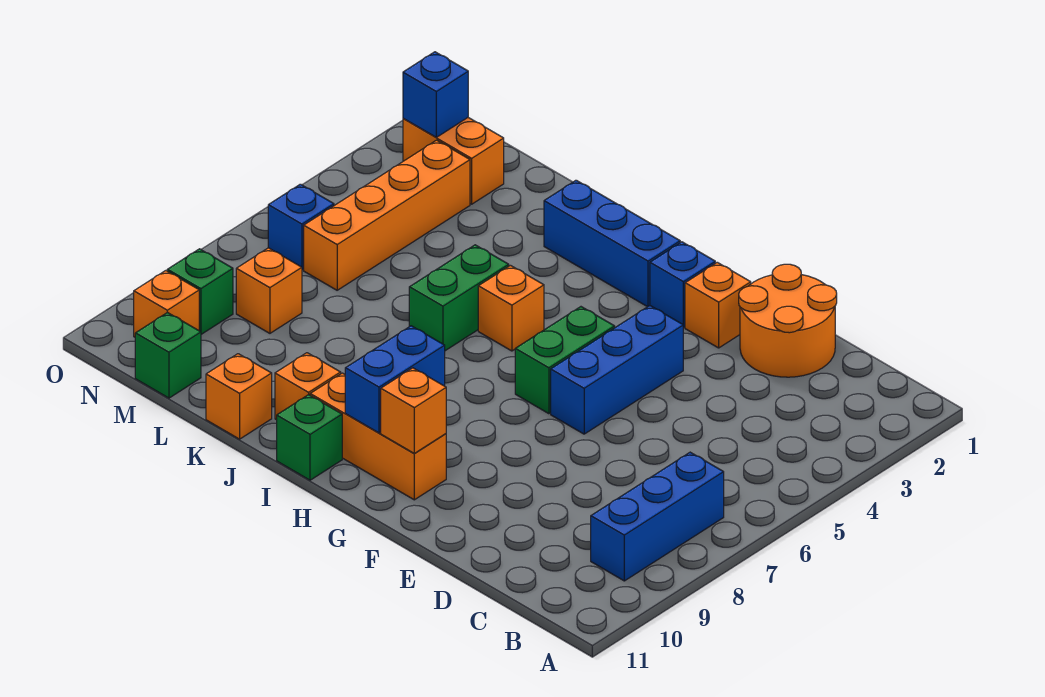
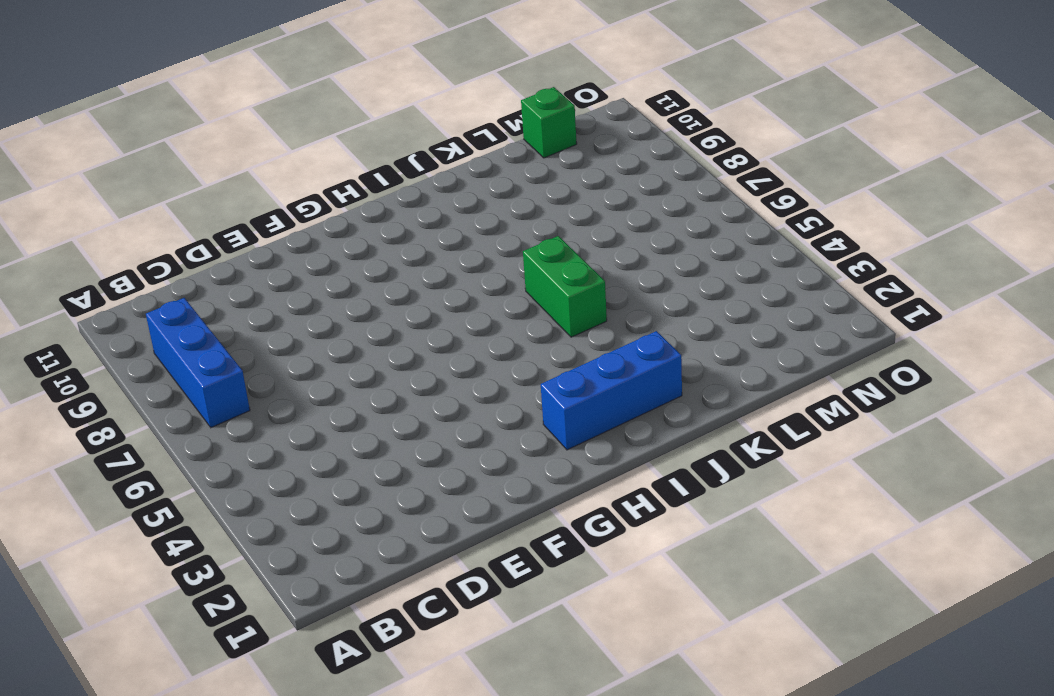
none -> orange round brick D1:E2 level 1
none -> orange brick F2 level 1
none -> blue brick F4:F6 level 1

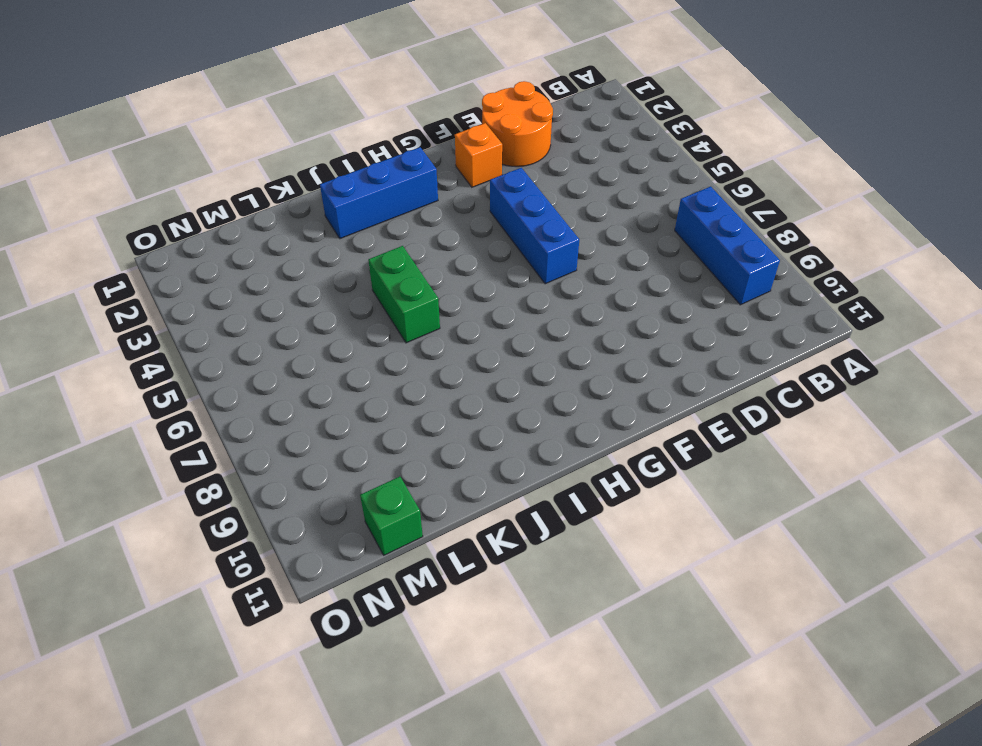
none -> blue brick G2 level 1
none -> green brick G5:G6 level 1
none -> orange brick G10:I10 level 1

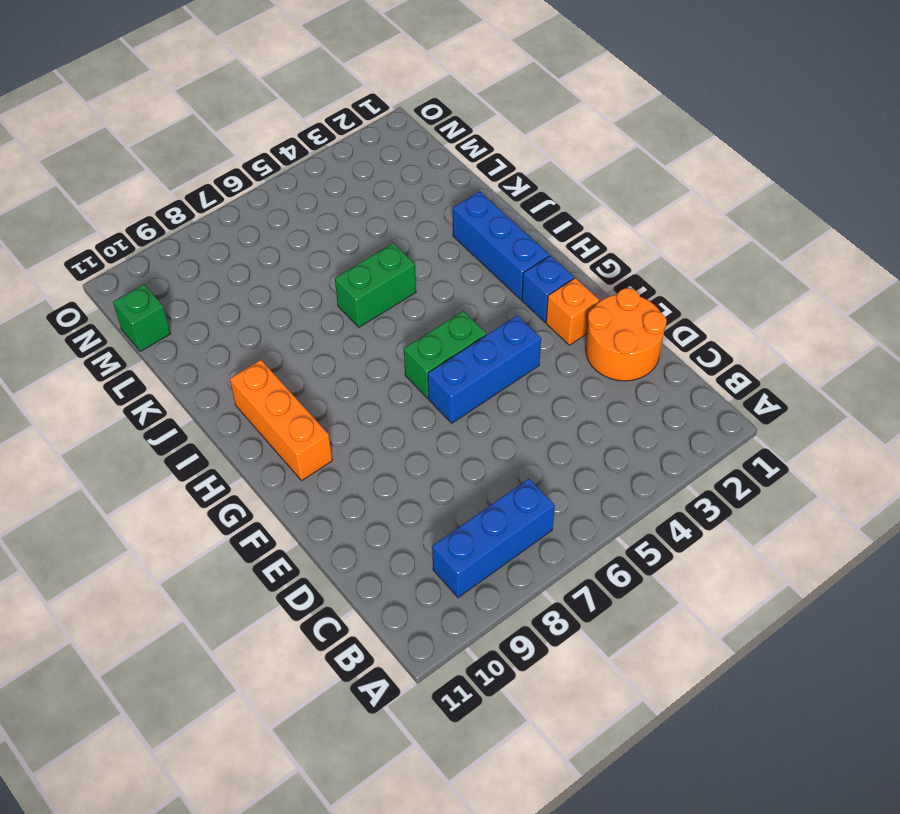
none -> orange brick I5 level 1
none -> green brick I11 level 1
none -> orange brick J10 level 1

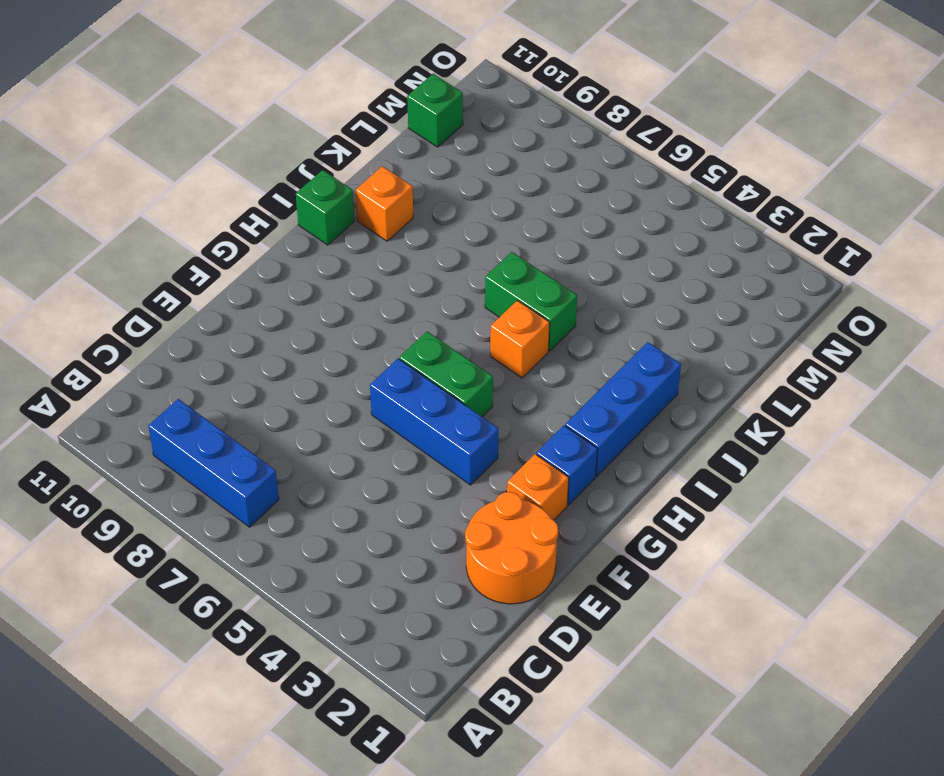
none -> orange brick G10:I10 level 1
none -> orange brick K11 level 1
none -> orange brick M2:N2 level 1

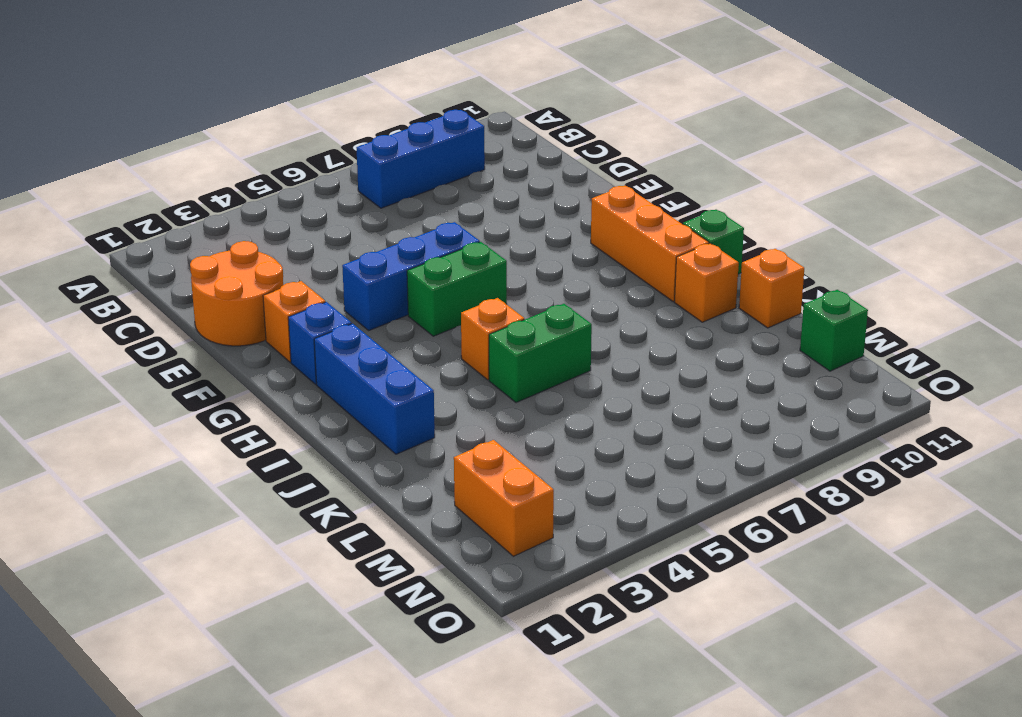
none -> orange brick M3:M6 level 1
none -> orange brick M8 level 1
none -> blue brick N6 level 1

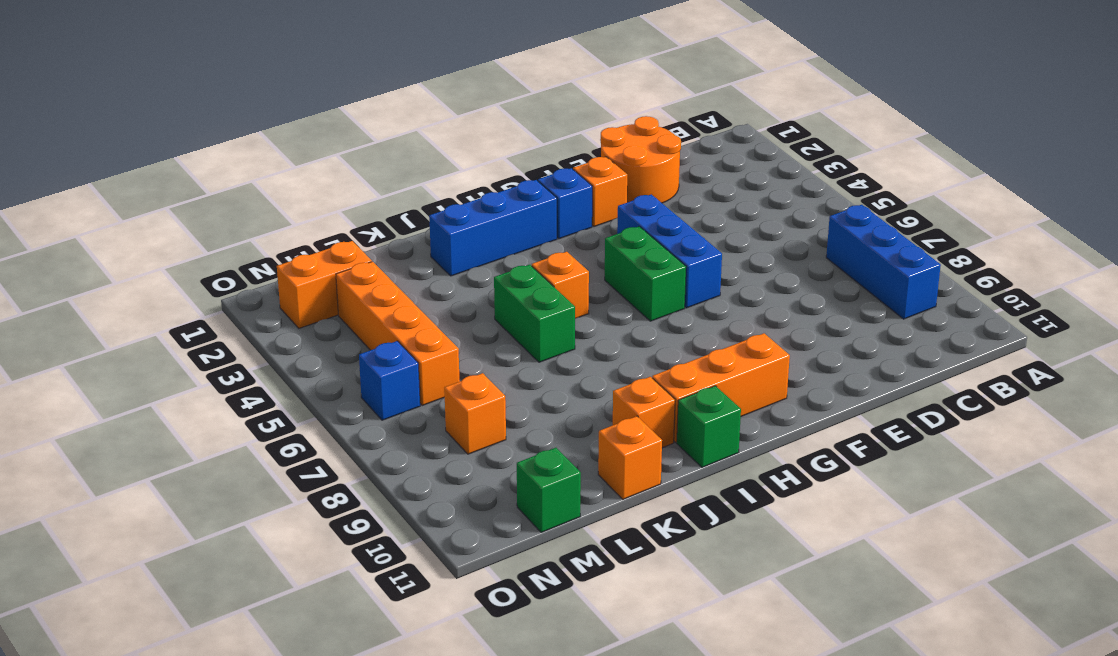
none -> green brick N9 level 1
none -> orange brick N10 level 1
none -> orange brick G10 level 2

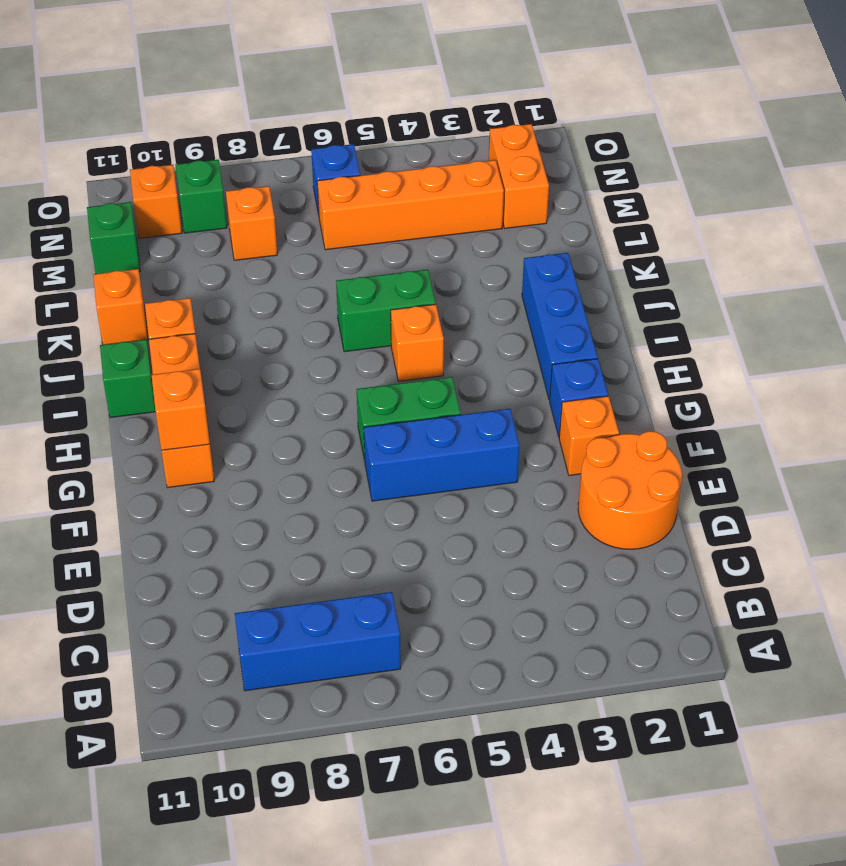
none -> blue brick H9:H10 level 2
none -> blue brick N2 level 2

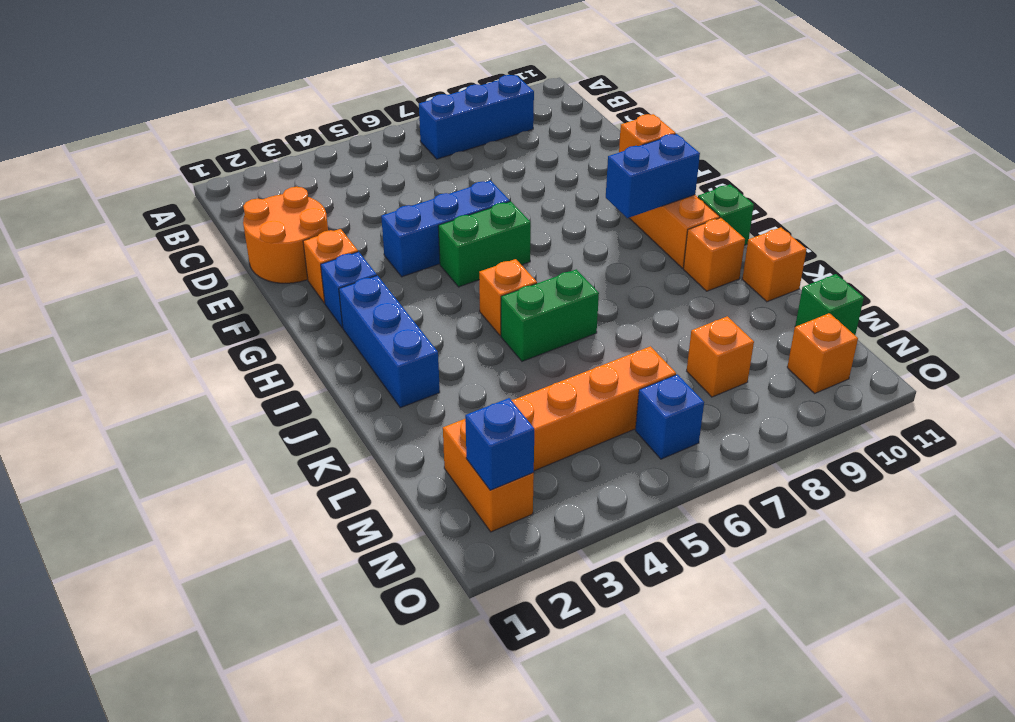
none -> green brick N9 level 1

